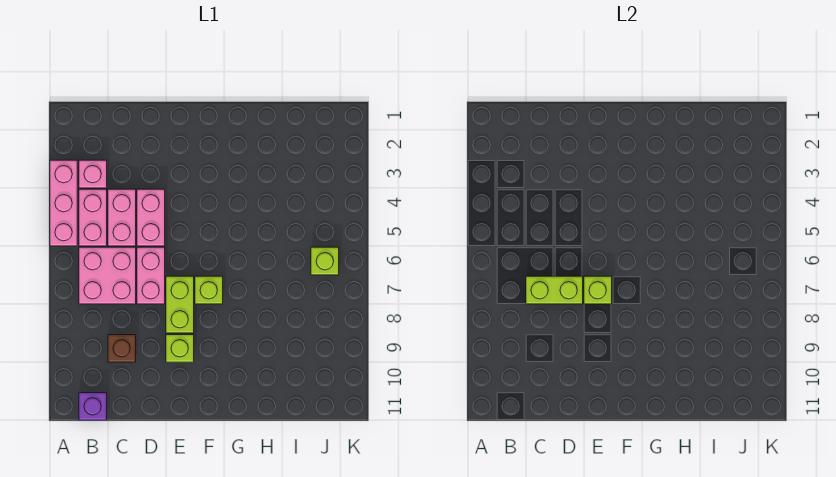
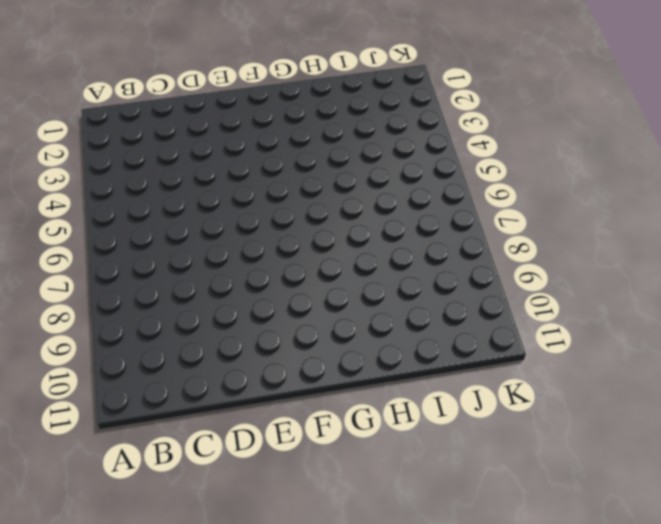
none -> pink brick A3:A5 level 1
none -> pink brick B3 level 1
none -> pink brick B4:B5 level 1

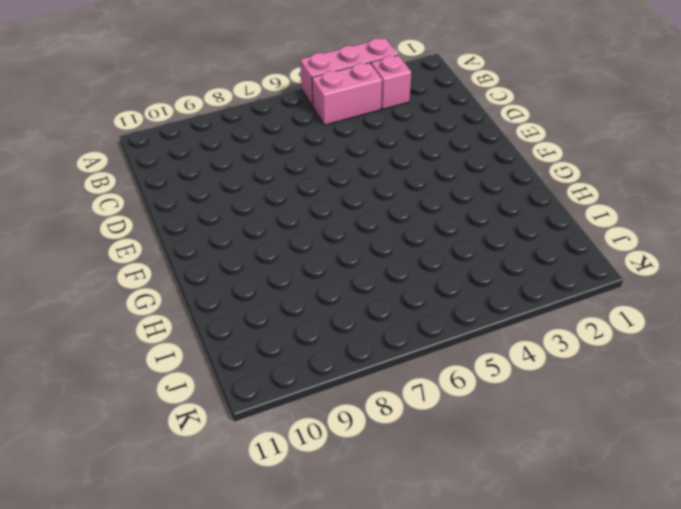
none -> pink brick B6:C7 level 1
none -> purple brick B11 level 1
none -> pink brick C4:C5 level 1

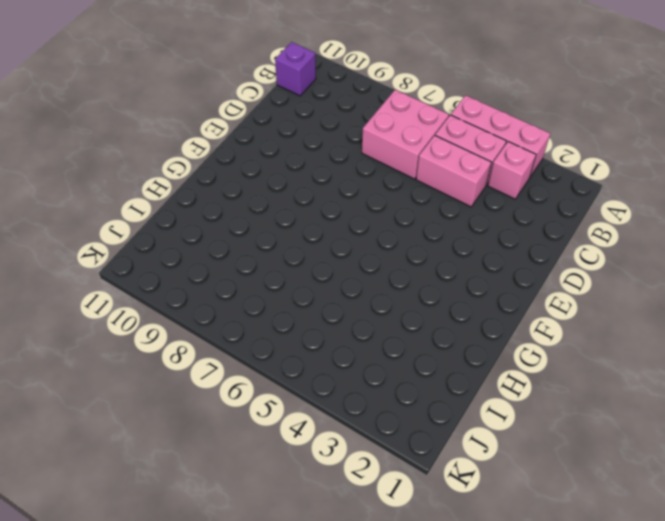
none -> brown brick C9 level 1
none -> pink brick D4:D5 level 1
none -> pink brick D6:D7 level 1

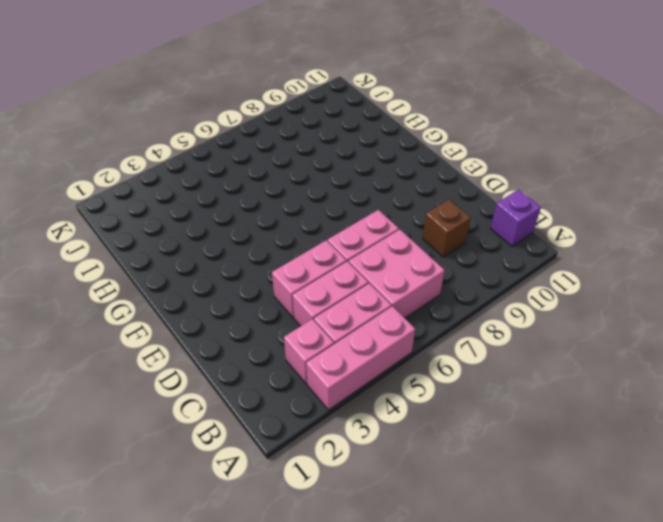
none -> lime brick E7:E8 level 1
none -> lime brick E9 level 1
none -> lime brick F7 level 1

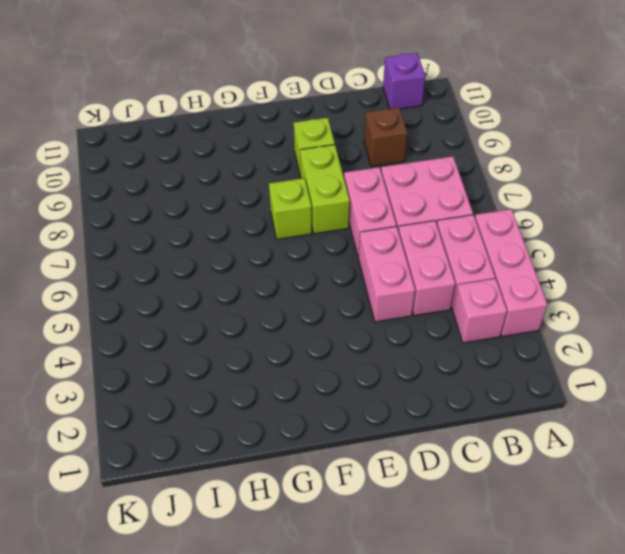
none -> lime brick J6 level 1
none -> lime brick C7:D7 level 2
none -> lime brick E7 level 2

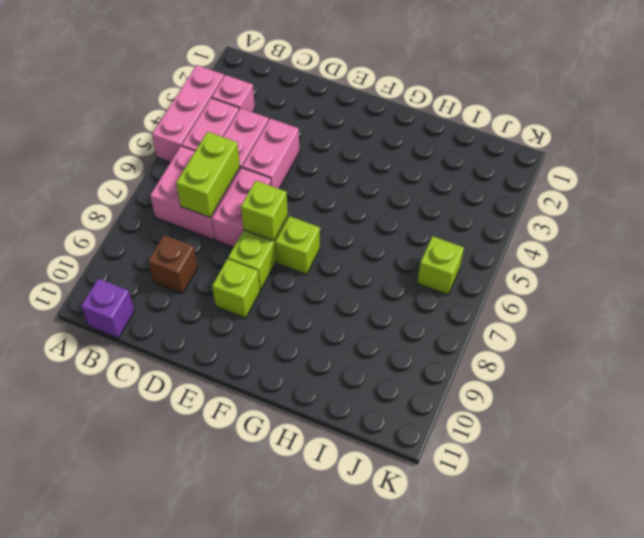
lime brick C6:C7 level 2 -> lime brick C7:D7 level 2

